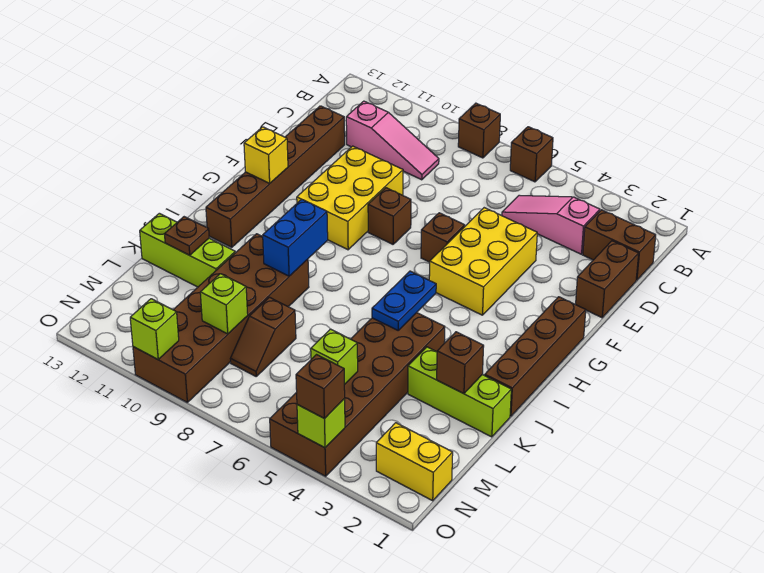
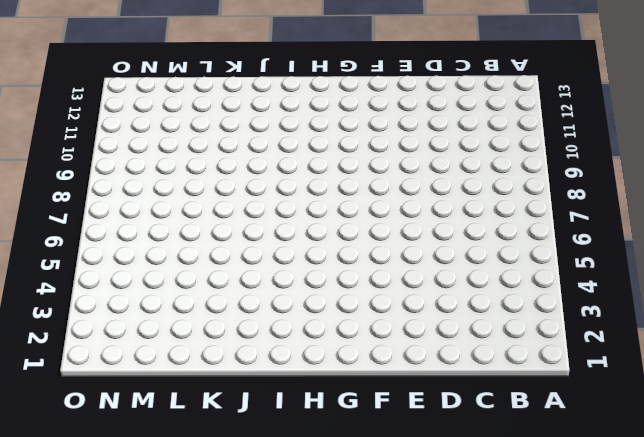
none -> brown brick A6 level 1
none -> brown brick A8 level 1
none -> brown brick C1:C2 level 1

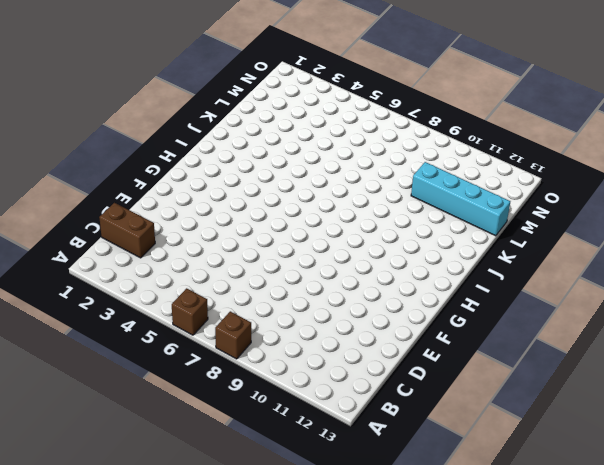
cyan brick L10:L13 level 1 -> brown brick J9:O10 level 1
none -> pink slope C3:C5 level 1 top 3
none -> pink slope C9:C11 level 1 top 11
none -> brown brick D1:E1 level 1

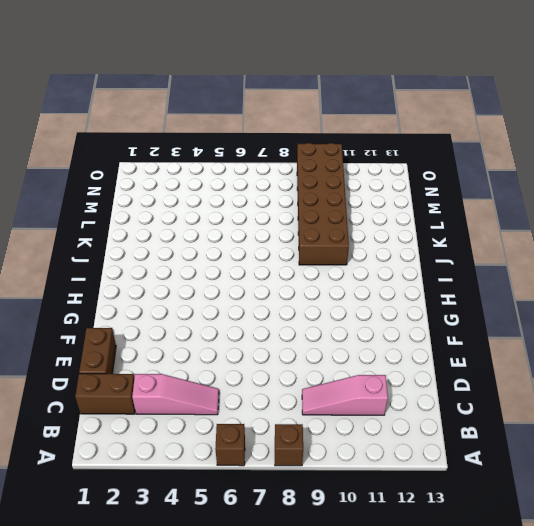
none -> brown brick D12:I12 level 1
none -> yellow brick E4:G5 level 1
none -> yellow brick E9:G10 level 1

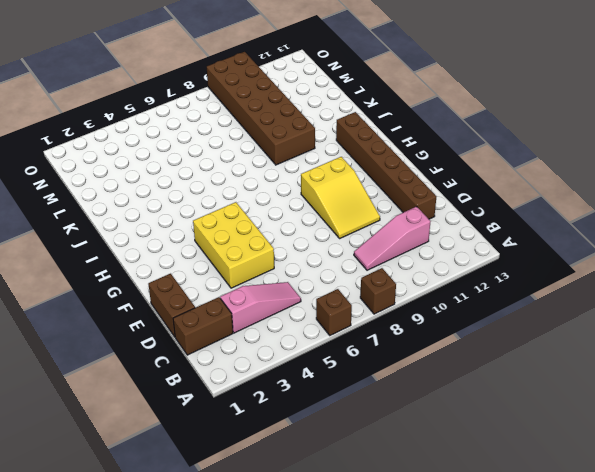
yellow slope E9:G10 level 1 top G -> yellow brick E9:G10 level 1
none -> brown brick F6 level 1
none -> brown brick F8 level 1
none -> brown brick G1:J1 level 1

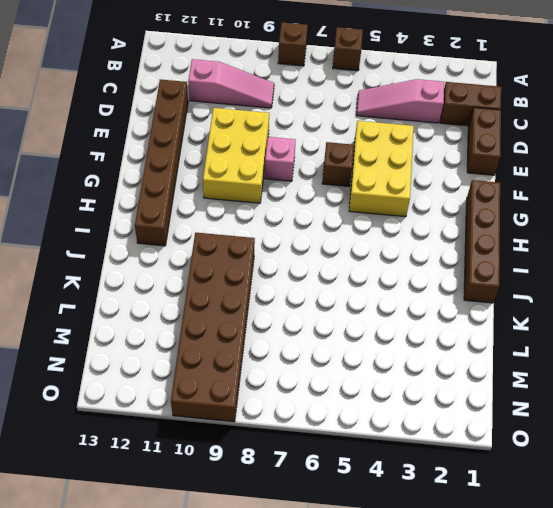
pink brick F8 level 1 -> brown brick F8 level 1
none -> brown brick J4:O5 level 1
none -> lime brick K1:K3 level 1
none -> lime brick K11:K13 level 1

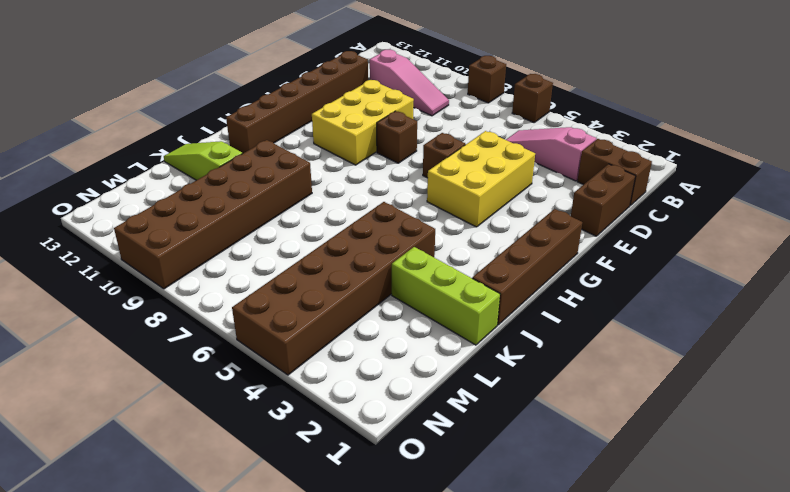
lime slope K11:K13 level 1 top 11 -> lime brick K11:K13 level 1
none -> brown slope L8:M8 level 1 top L
none -> yellow brick N1:N2 level 1
none -> yellow brick G12 level 2

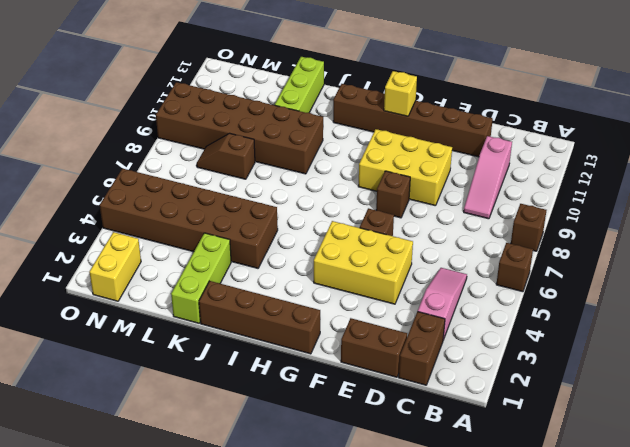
none -> blue plate I5:J5 level 2
none -> blue brick I9:J9 level 2
none -> brown brick K2 level 2

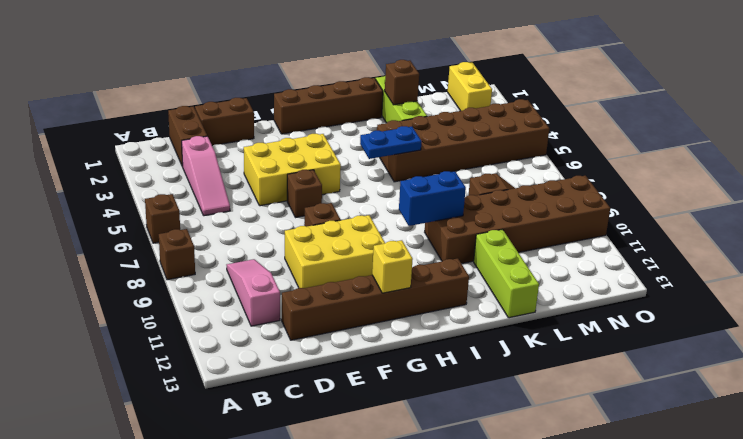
none -> brown plate K12 level 2
none -> lime brick M5 level 2
none -> lime brick M9 level 2

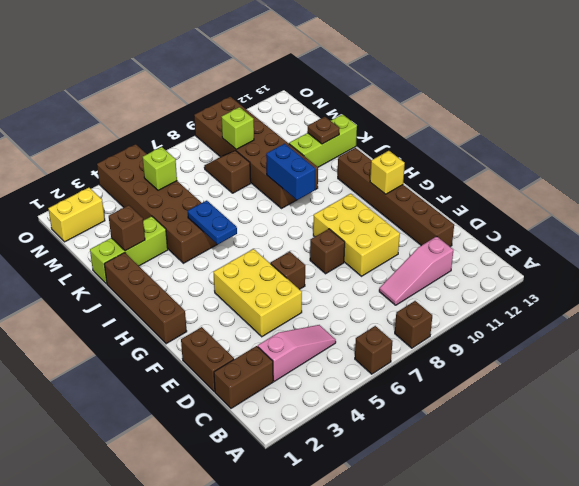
none -> lime brick O4 level 2
none -> lime brick O10 level 2
none -> brown brick O4 level 3

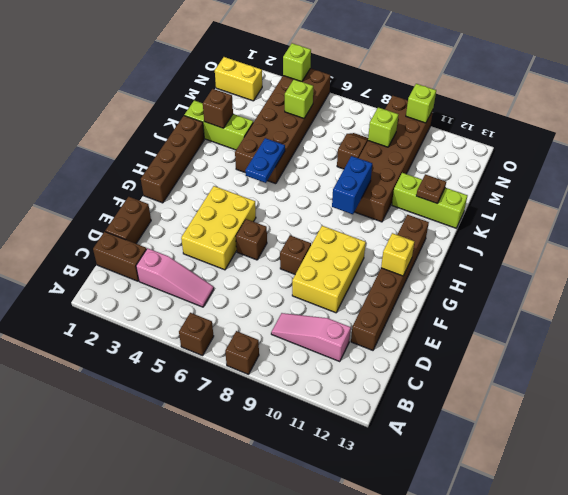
none -> brown brick O4 level 3

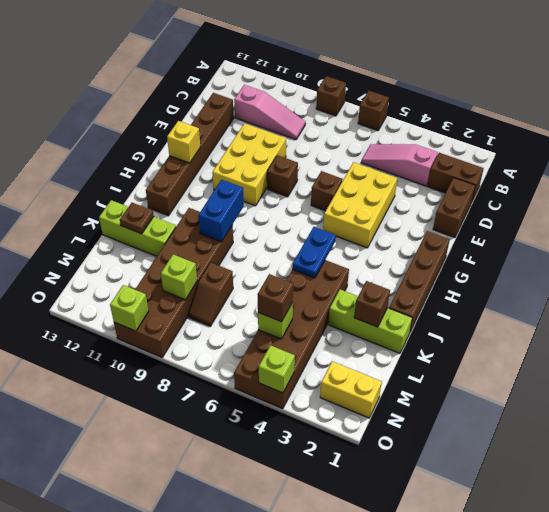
brown brick M5 level 3 -> brown brick O4 level 3

